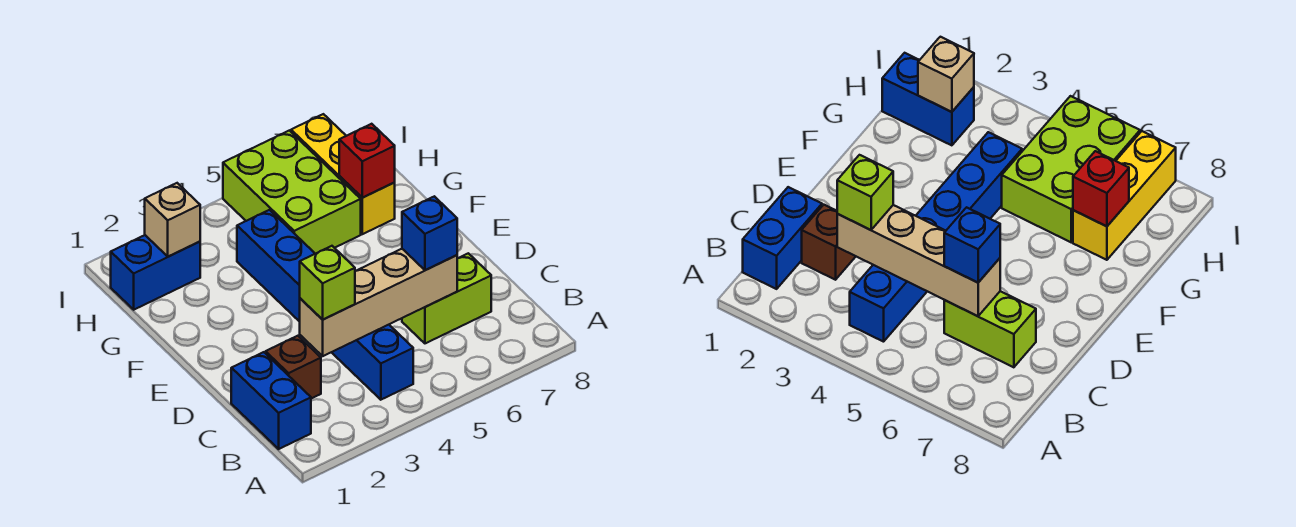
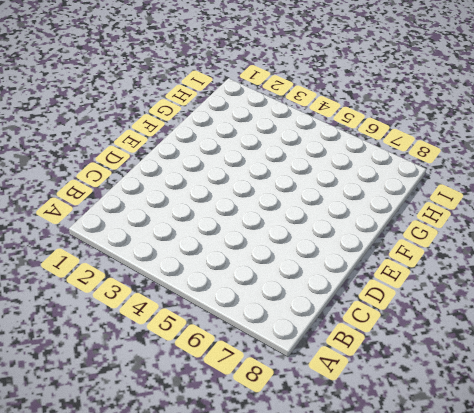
none -> blue brick B1:C1 level 1
none -> blue brick B4:G4 level 1
none -> brown brick C2 level 1

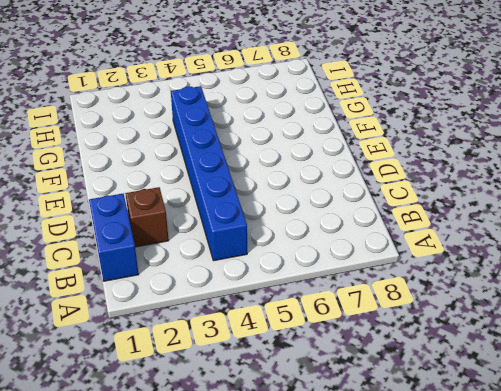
none -> lime brick C6:C7 level 1
none -> lime brick G5:I6 level 1
none -> yellow brick G7:I7 level 1

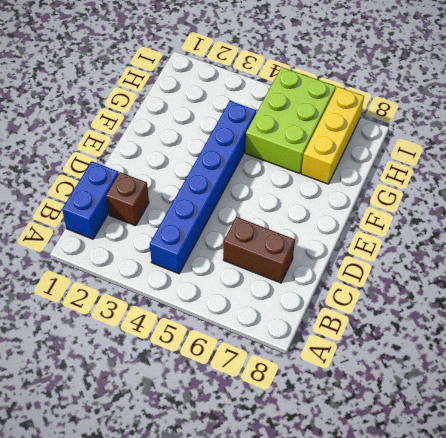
brown brick C6:C7 level 1 -> lime brick C6:C7 level 1
none -> blue brick H1:H2 level 1
none -> tan brick C3:C6 level 2
none -> red brick G7 level 2

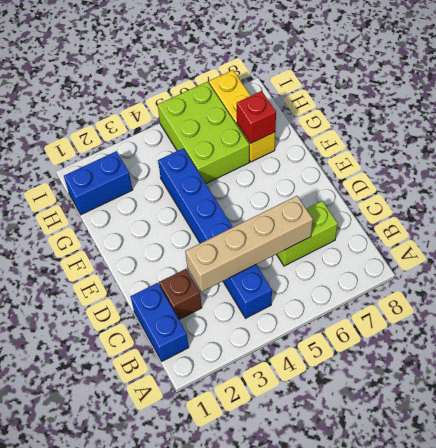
none -> tan brick H2 level 2
none -> lime brick C3 level 3
none -> blue brick C6 level 3

